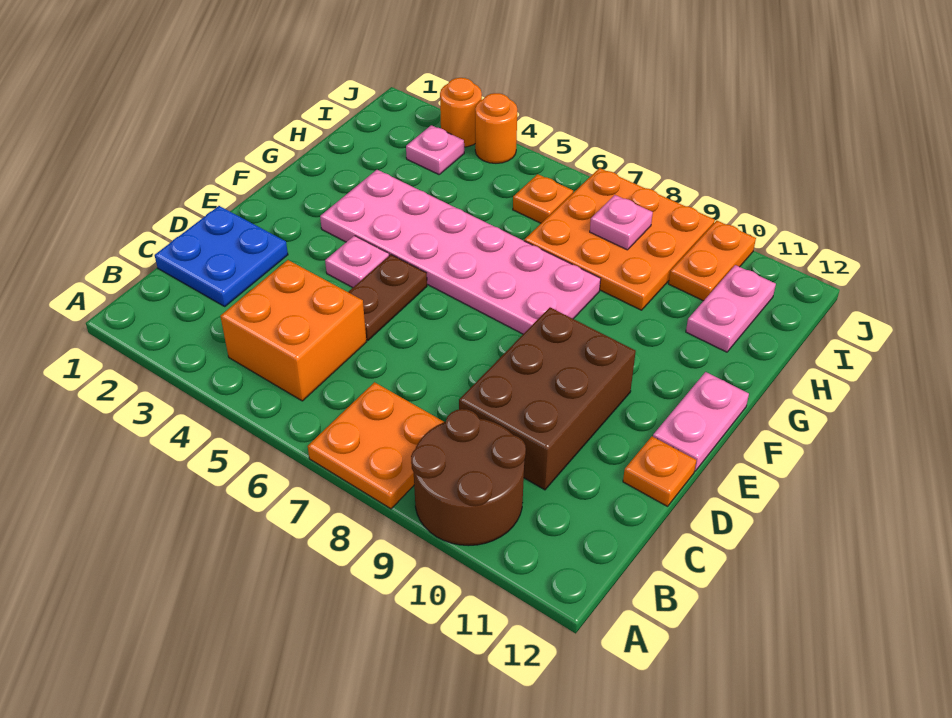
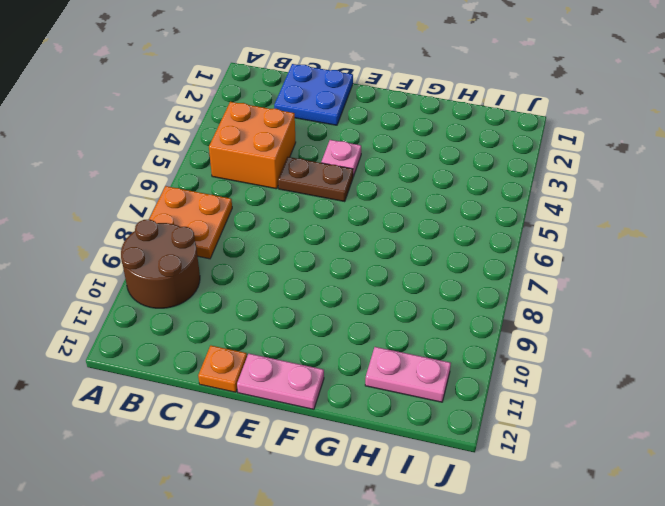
none -> brown brick C9:E10 level 1
none -> pink plate F3:G8 level 1
none -> orange plate H7:J9 level 1

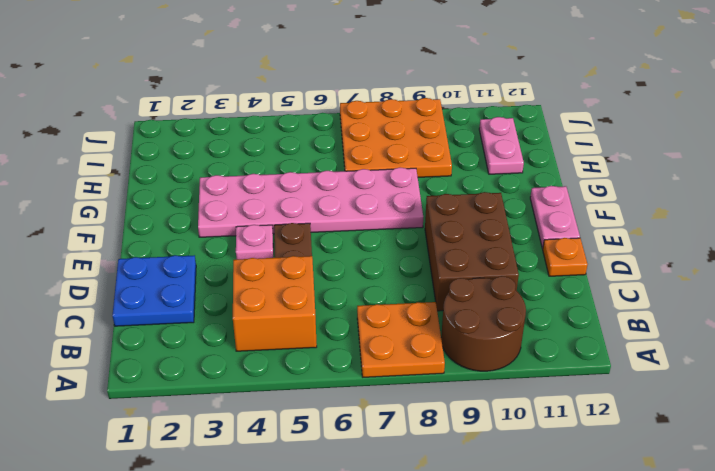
none -> pink plate I3 level 1
none -> orange plate I6 level 1
none -> orange plate I10:J10 level 1

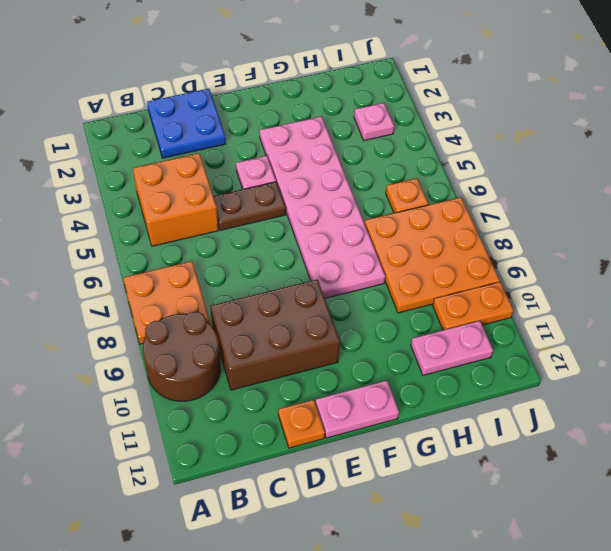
none -> orange round brick J3 level 1
none -> orange round brick J4 level 1
none -> pink plate I8 level 2

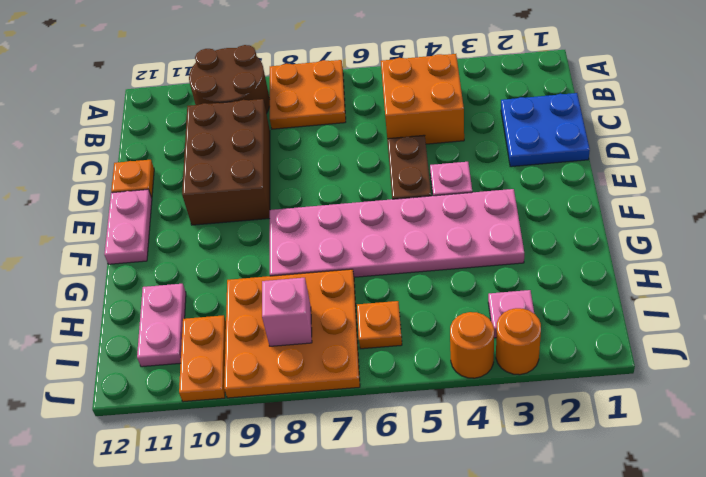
pink brick I8 level 2 -> pink plate I8 level 2

